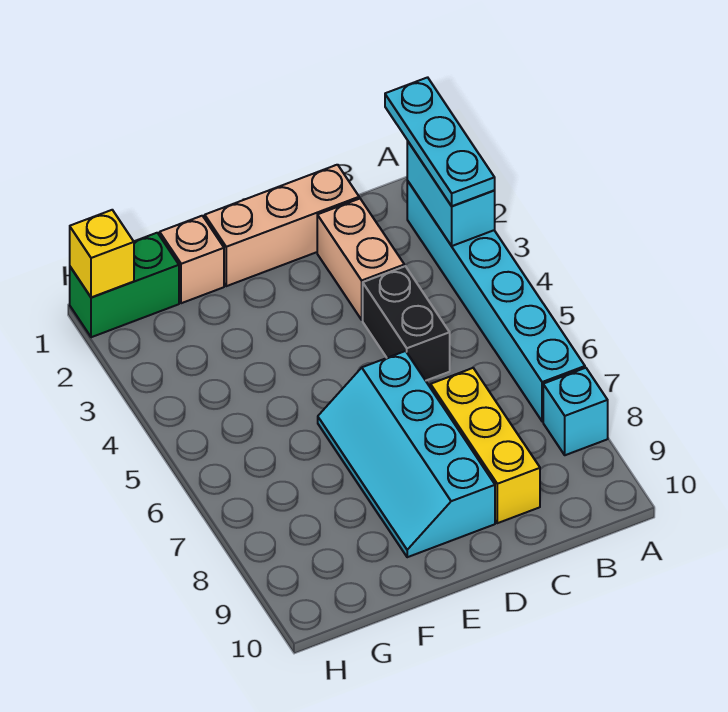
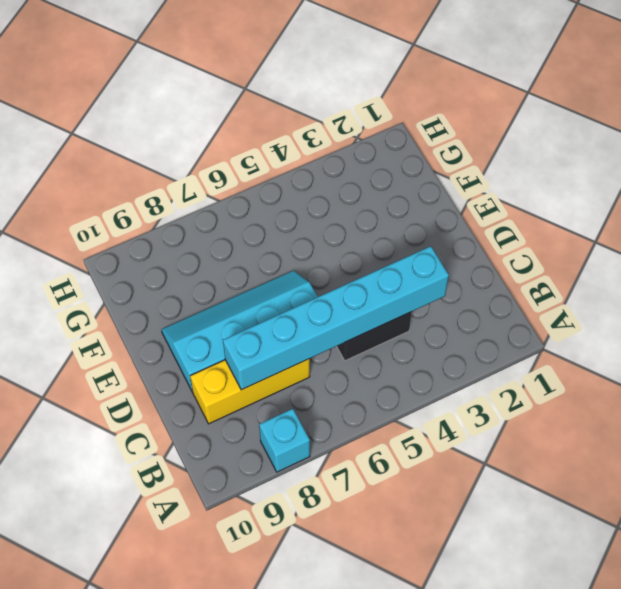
cyan brick C3:C8 level 2 -> cyan brick A2:A7 level 1
none -> tan brick C1:E1 level 1
none -> tan brick C2:C3 level 1
none -> tan brick F1 level 1

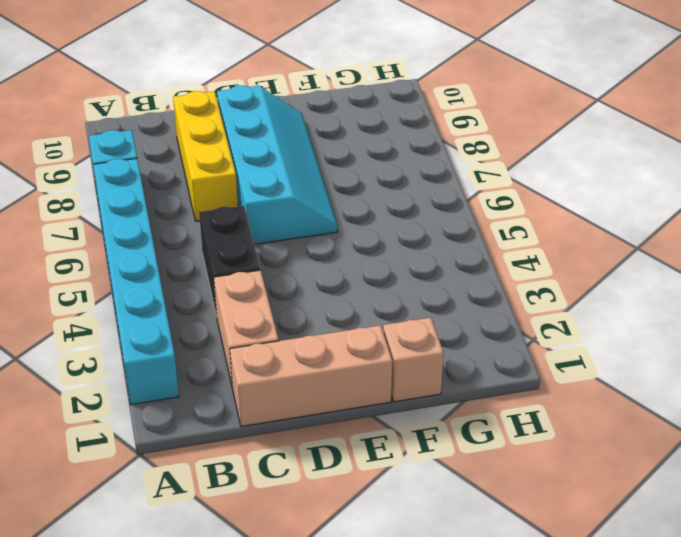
none -> green brick G1:H1 level 1
none -> cyan brick A2:A3 level 2
none -> yellow brick H1 level 2

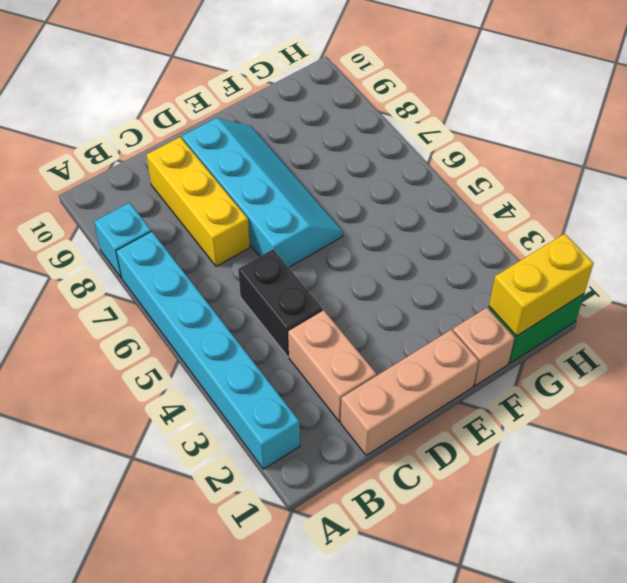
yellow brick G1:H1 level 2 -> yellow brick H1 level 2
none -> cyan brick A2:A3 level 2
none -> cyan plate A1:A3 level 3

